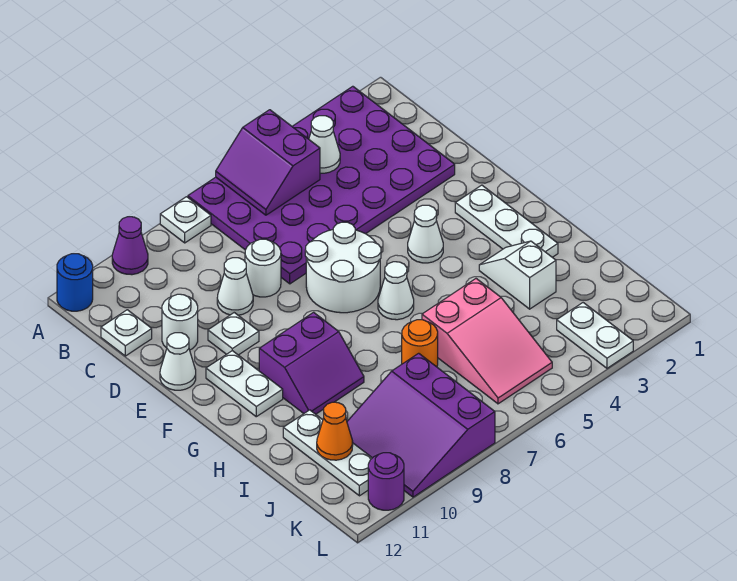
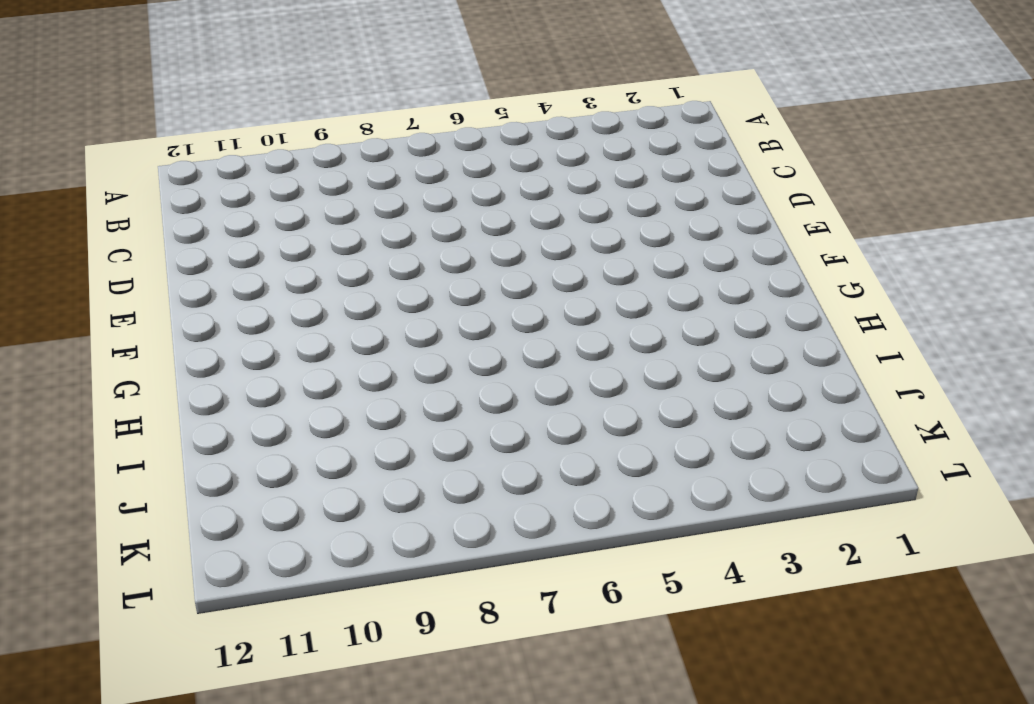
none -> purple plate A2:D7 level 1
none -> white plate A8 level 1
none -> purple cone A10 level 1

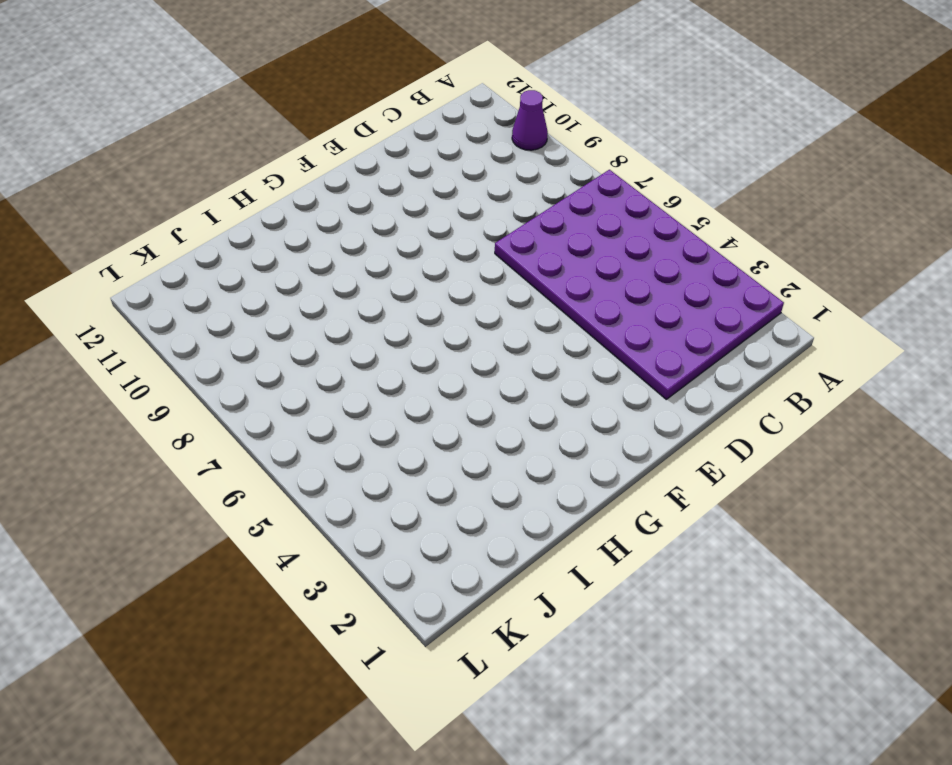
none -> white plate A8 level 1
none -> blue round brick A12 level 1
none -> white plate C12 level 1

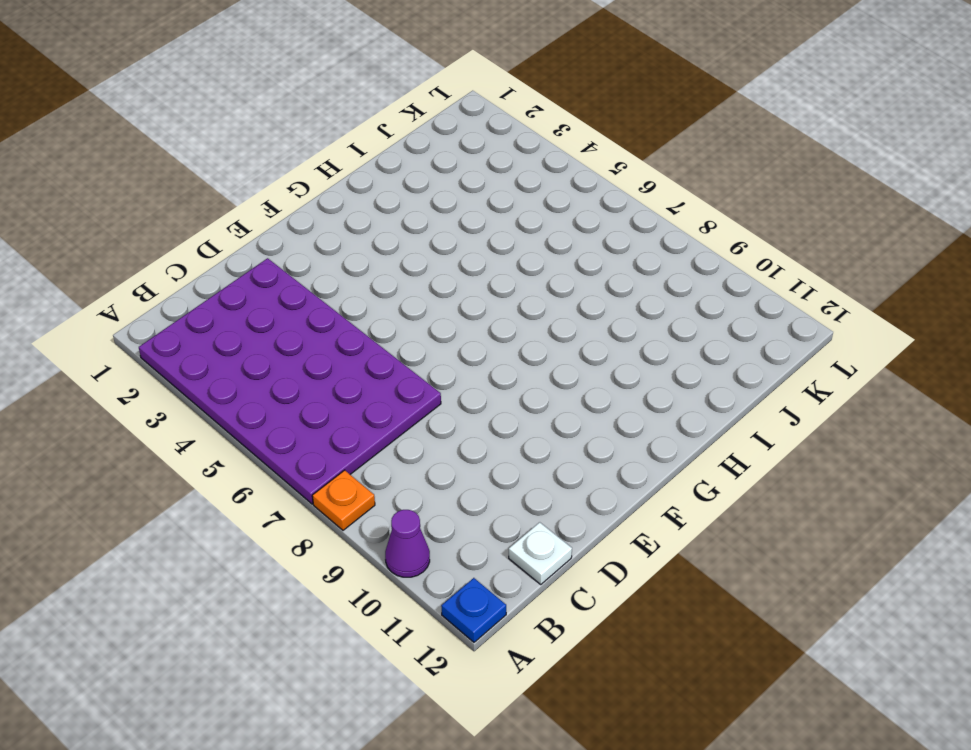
orange plate A8 level 1 -> white plate A8 level 1
blue plate A12 level 1 -> blue round brick A12 level 1
none -> white round brick D8 level 1
none -> white cone D9 level 1
none -> white round brick D11 level 1

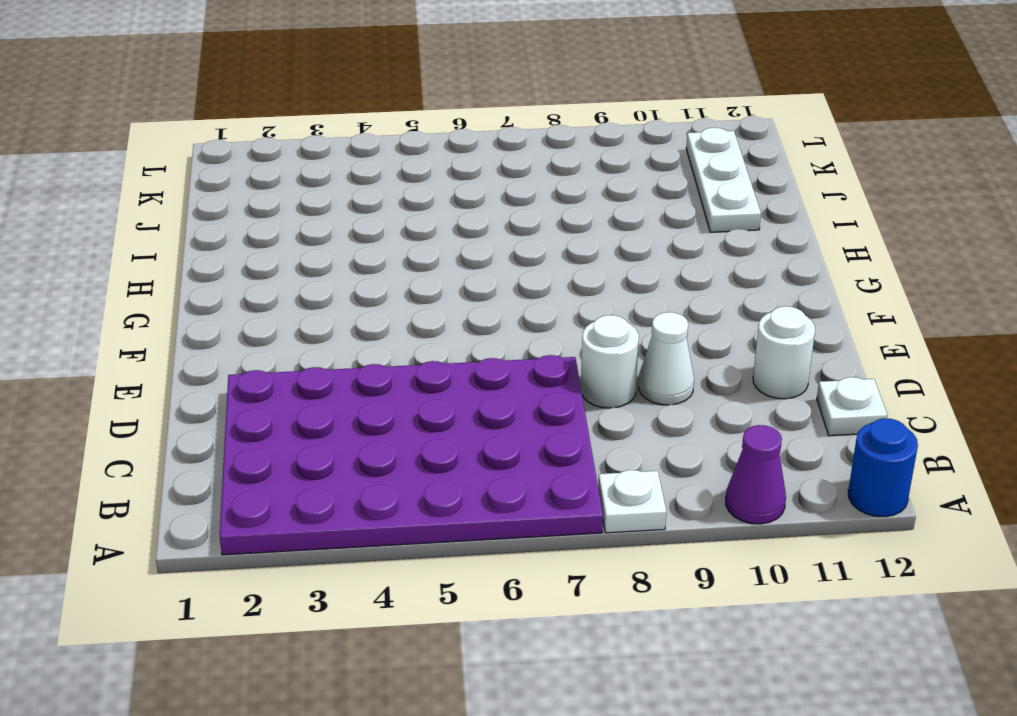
none -> white round brick E6:F7 level 1
none -> white plate E10 level 1
none -> white cone E12 level 1

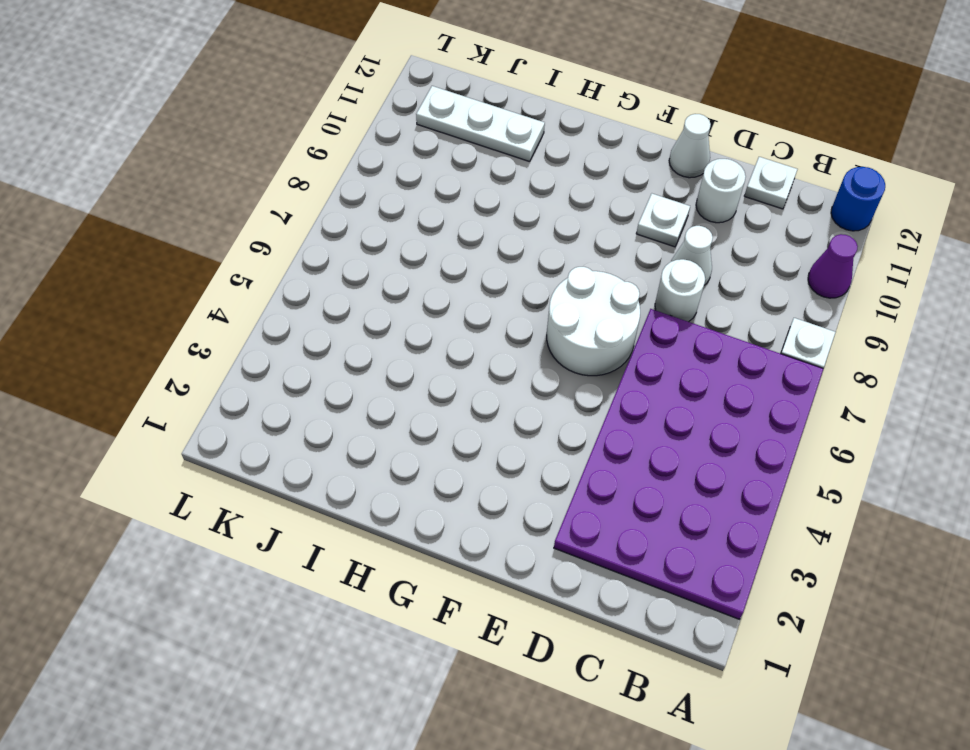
none -> white plate F2:H2 level 1
none -> white cone F4 level 1
none -> white plate F11:G11 level 1

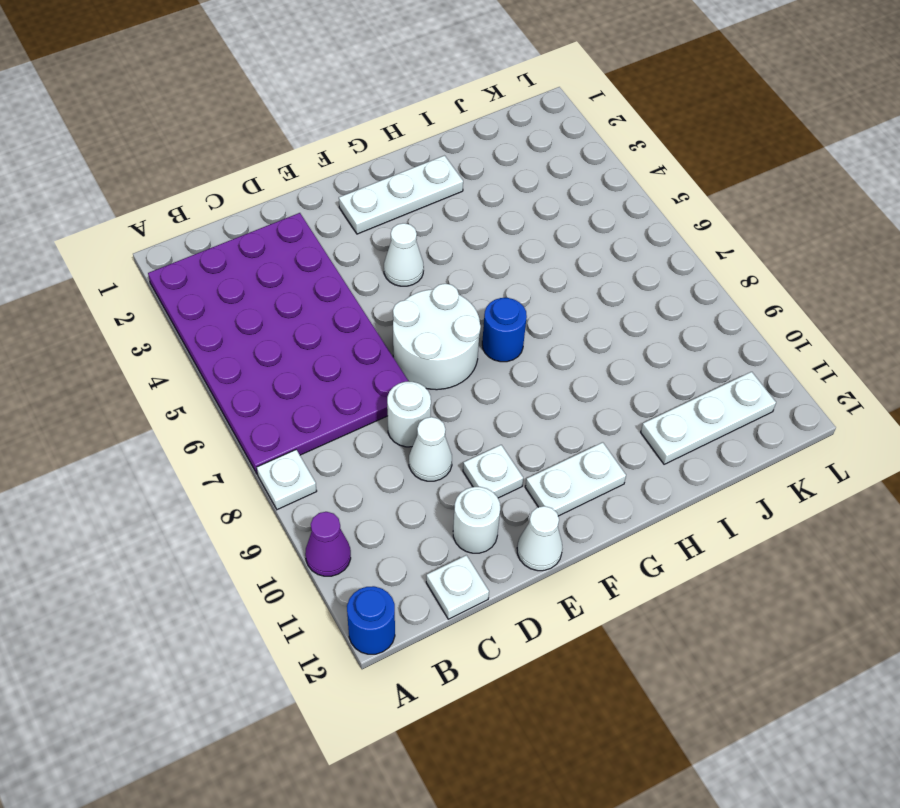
blue round brick G7 level 1 -> none
none -> white cone G6 level 1
none -> purple slope G9:H10 level 1 top G
none -> white slope H3:I3 level 1 top I

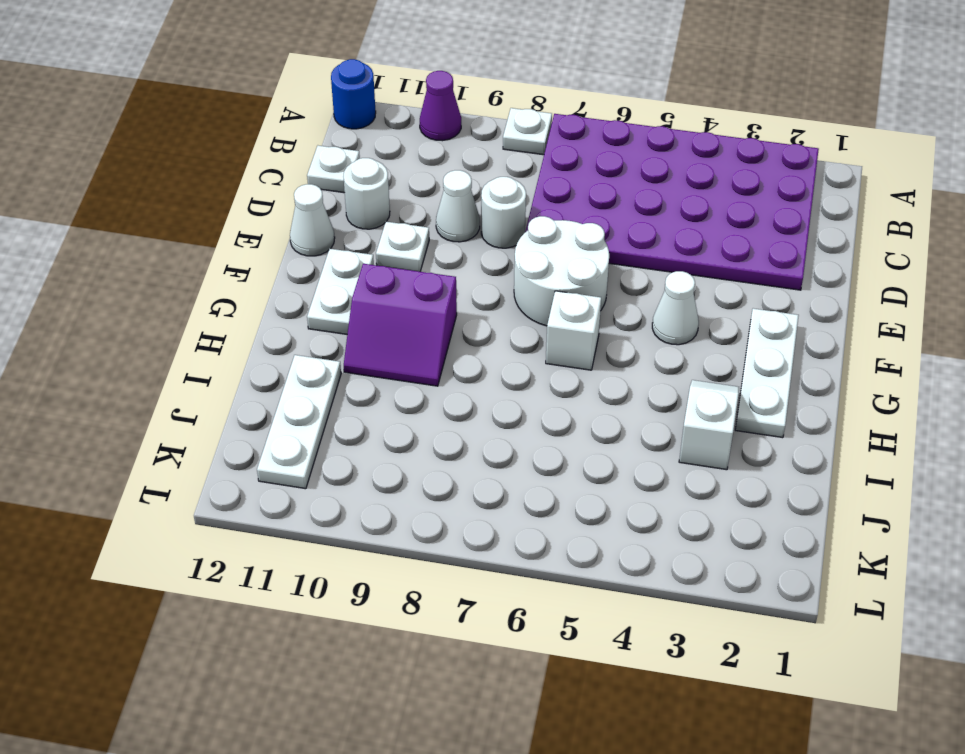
white brick G6 level 1 -> white cone G6 level 1
none -> pink slope I5:K6 level 1 top I
none -> orange round brick I7 level 1
none -> purple slope J8:L10 level 1 top 8

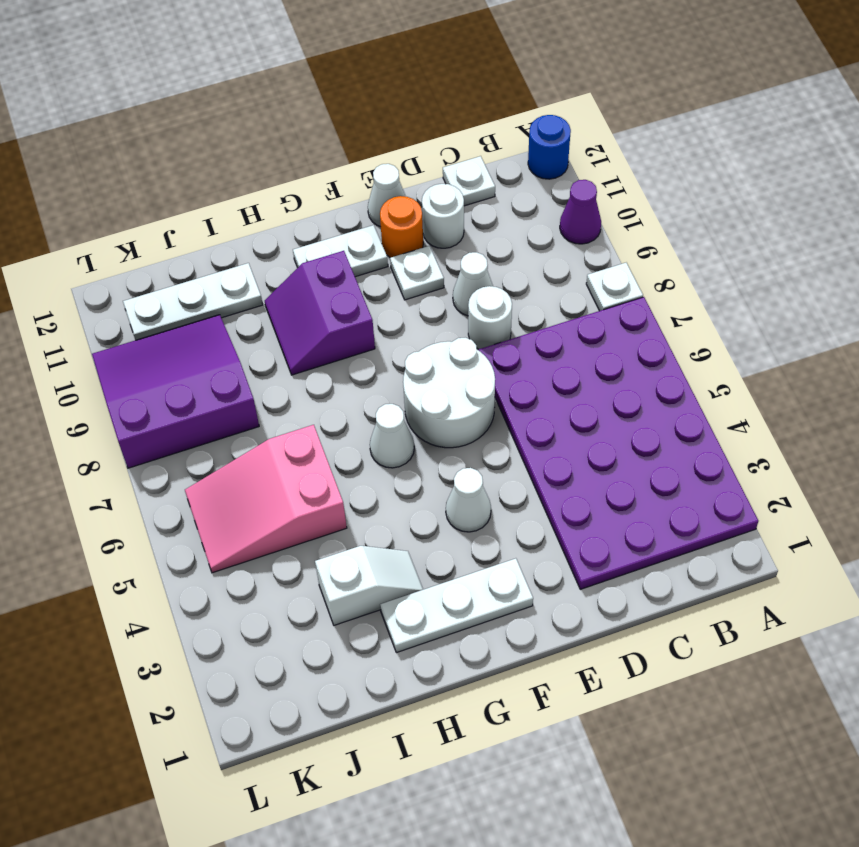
orange round brick E11 level 1 -> orange round brick I7 level 1
none -> white plate K3:L3 level 1
none -> purple round brick L11 level 1
none -> purple slope A5:B6 level 2 top 5

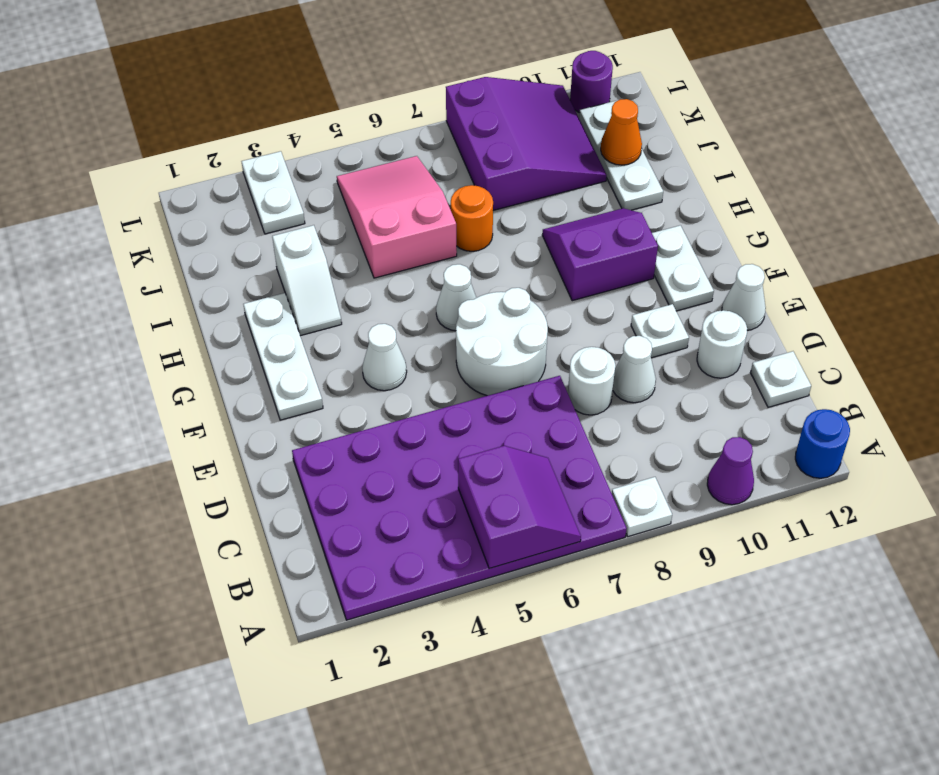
none -> white cone B4 level 2

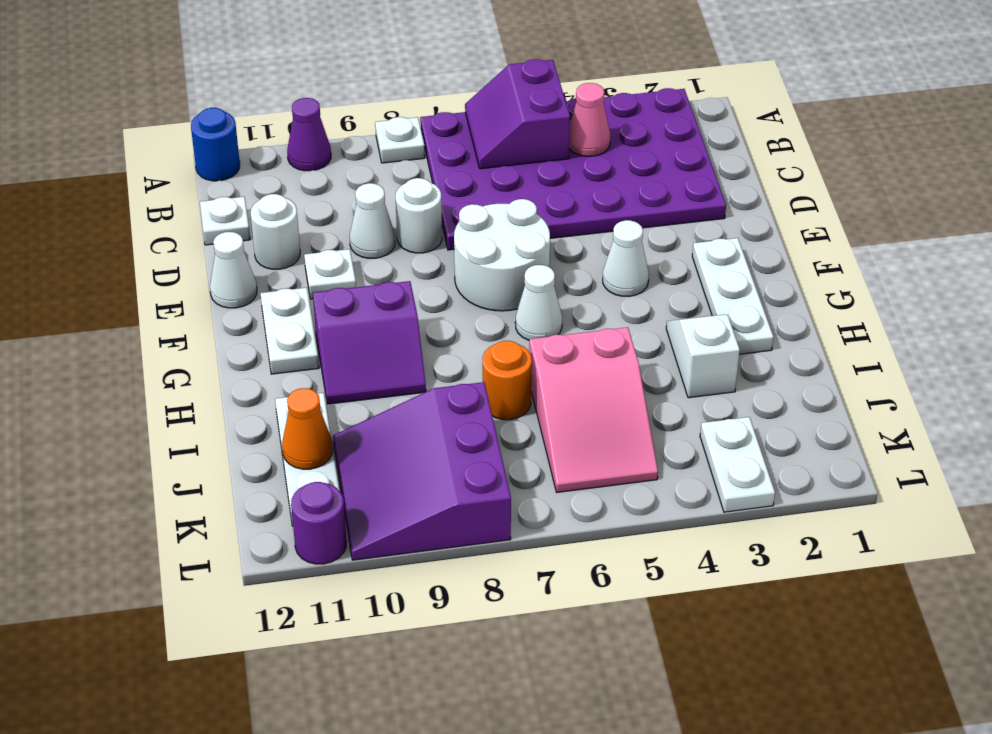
pink cone B4 level 2 -> white cone B4 level 2

